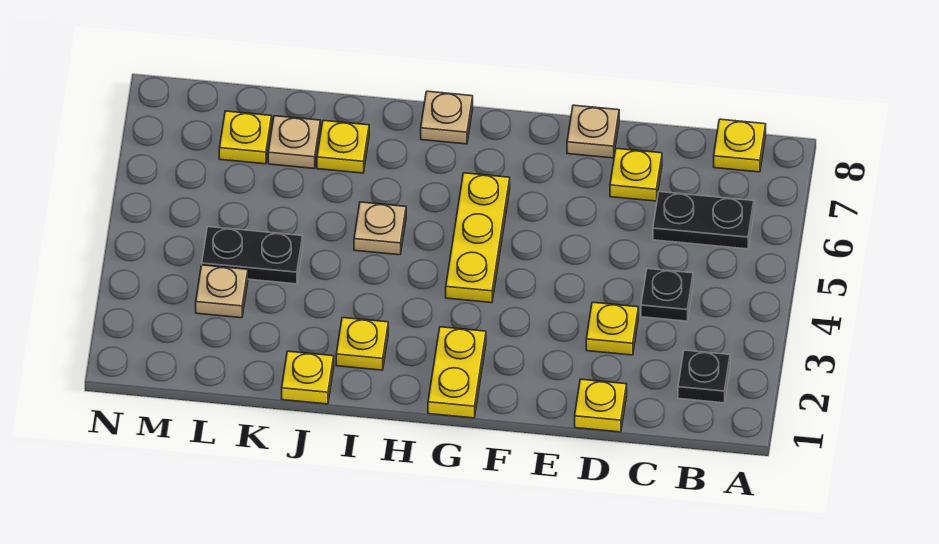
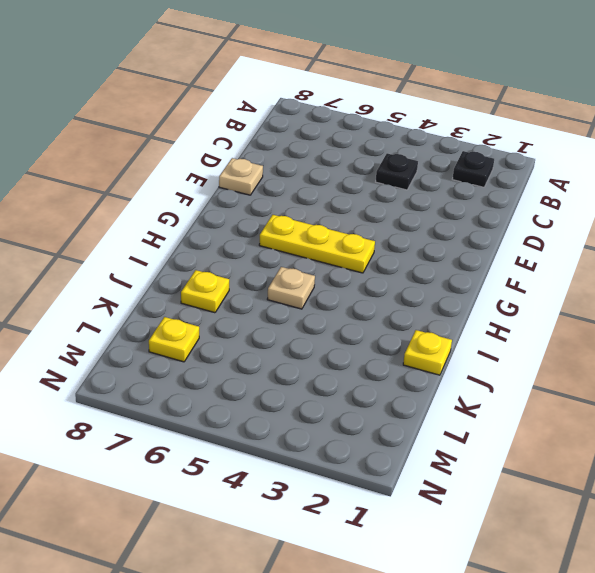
none -> black plate B6:C6 level 1
none -> yellow plate B8 level 1
none -> yellow plate D1 level 1

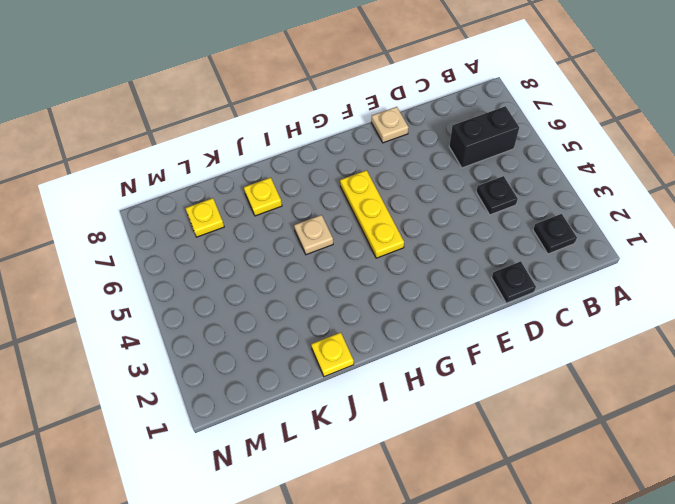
black brick B6:C6 level 1 -> black plate B6:C6 level 1
black plate D1 level 1 -> yellow plate D1 level 1
none -> yellow plate B8 level 1
none -> yellow plate D3 level 1
none -> yellow plate D7 level 1

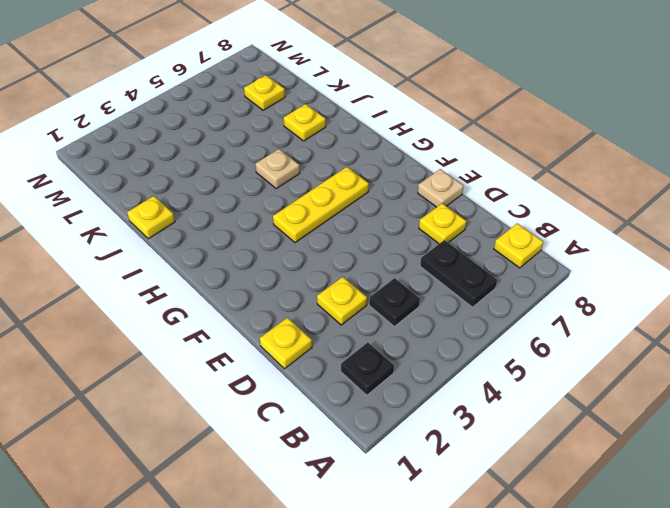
none -> yellow plate G1:G2 level 1
none -> tan plate H8 level 1
none -> yellow plate I2 level 1

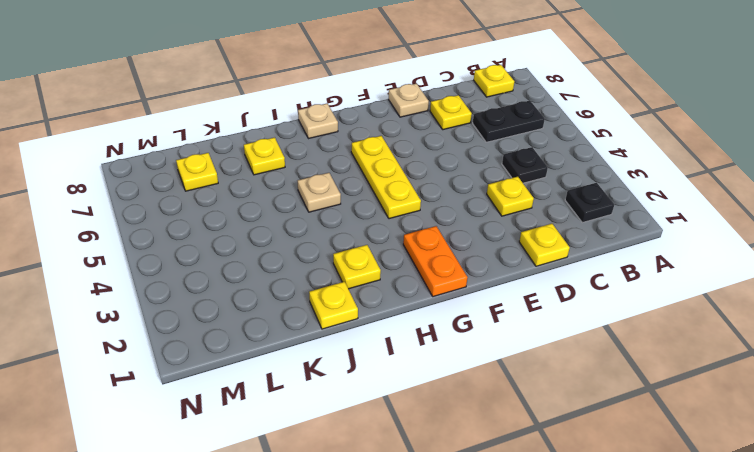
orange plate G1:G2 level 1 -> yellow plate G1:G2 level 1
none -> black plate K4:L4 level 1
none -> tan plate K7 level 1
none -> tan plate L3 level 1

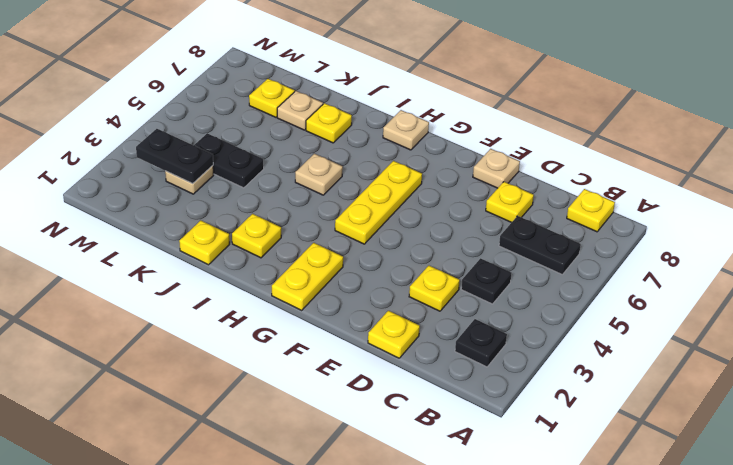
black plate L3:M3 level 2 -> none

